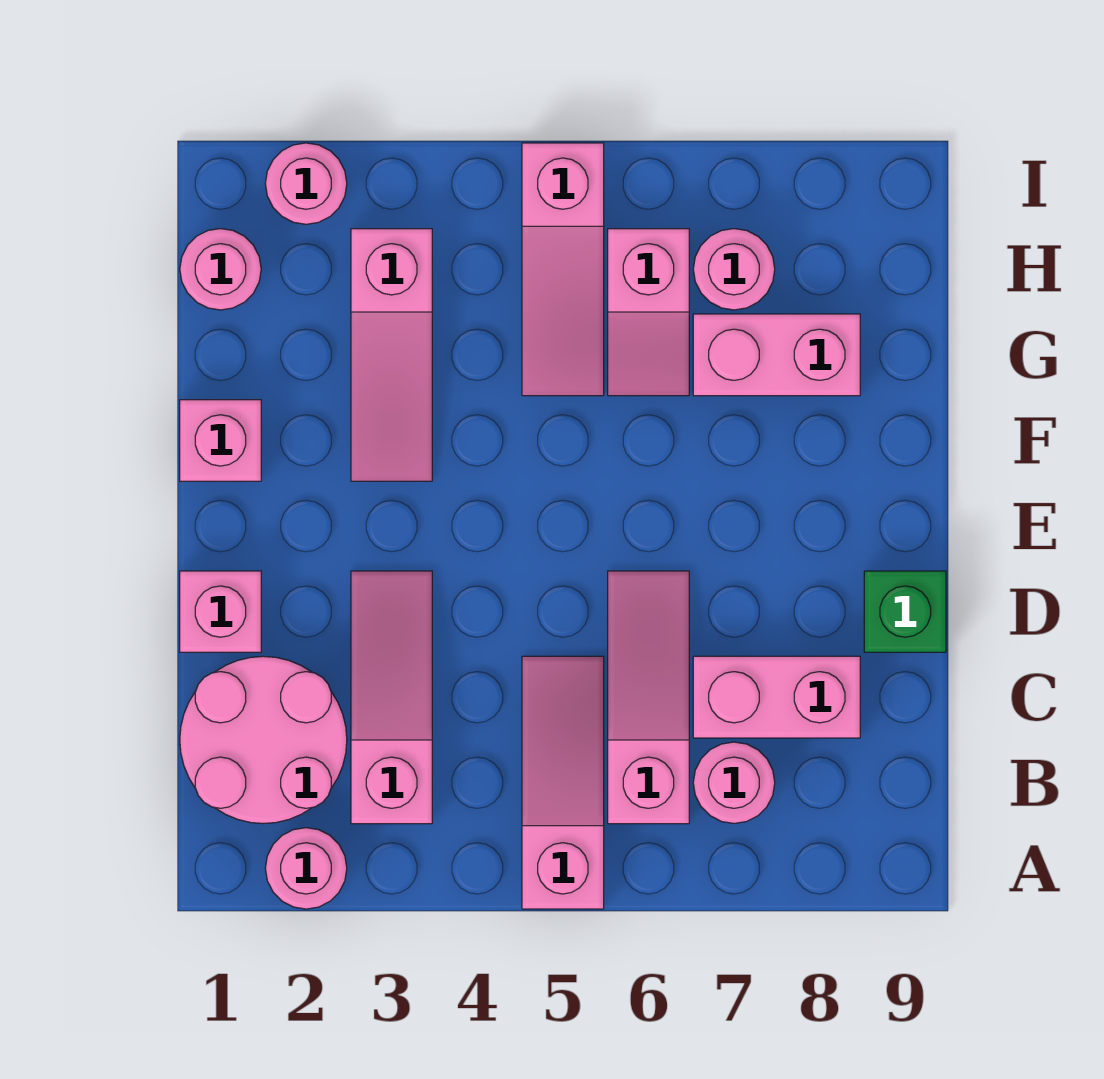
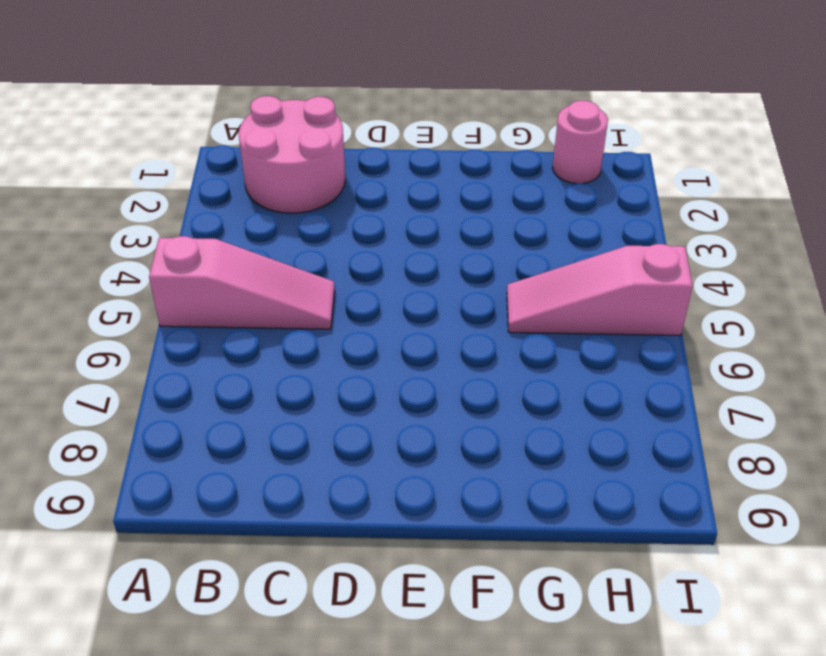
none -> pink round brick A2 level 1
none -> pink slope B3:D3 level 1 top B
none -> pink slope B6:D6 level 1 top B

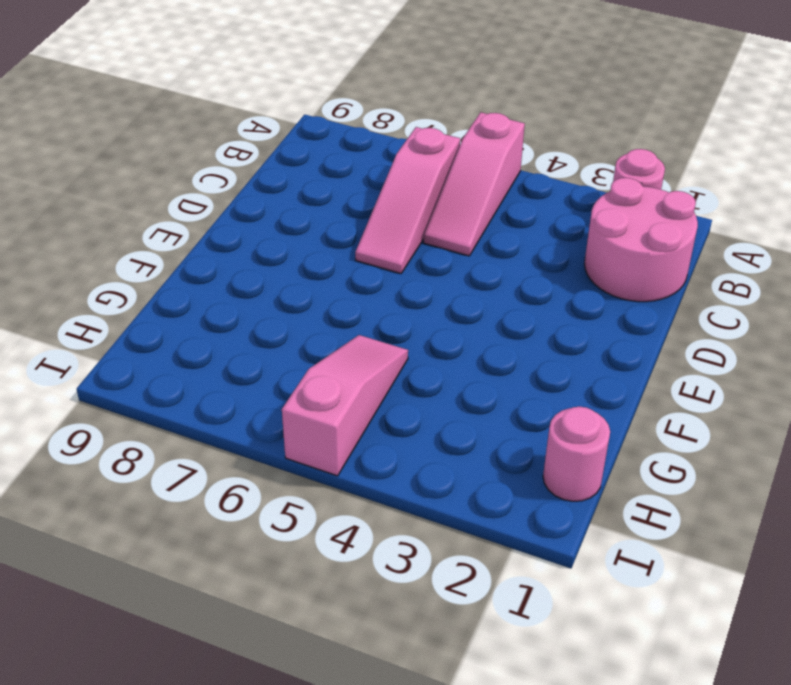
none -> pink slope B3:D3 level 1 top B
none -> pink round brick B7 level 1
none -> pink brick C7:C8 level 1

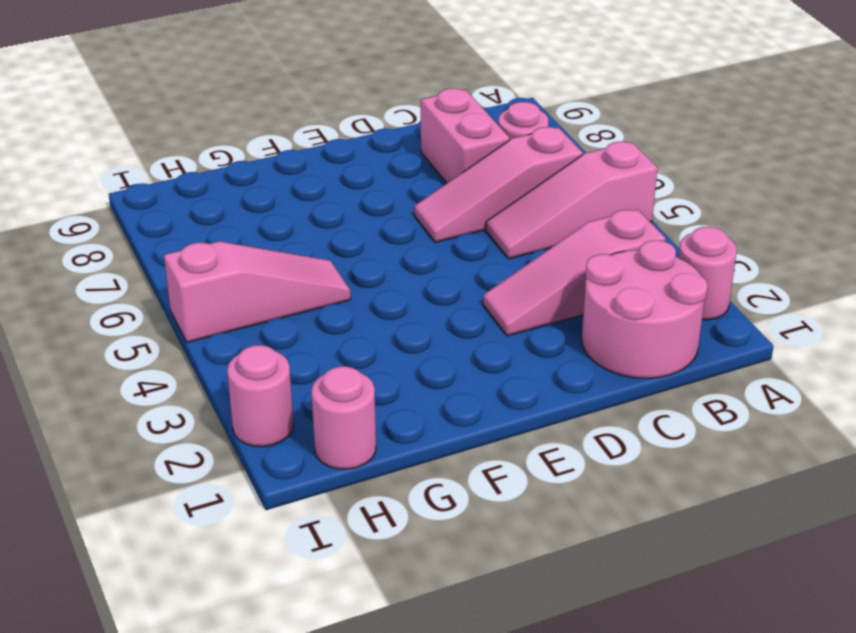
none -> pink brick D1 level 1
none -> green brick D9 level 1
none -> pink brick F1 level 1

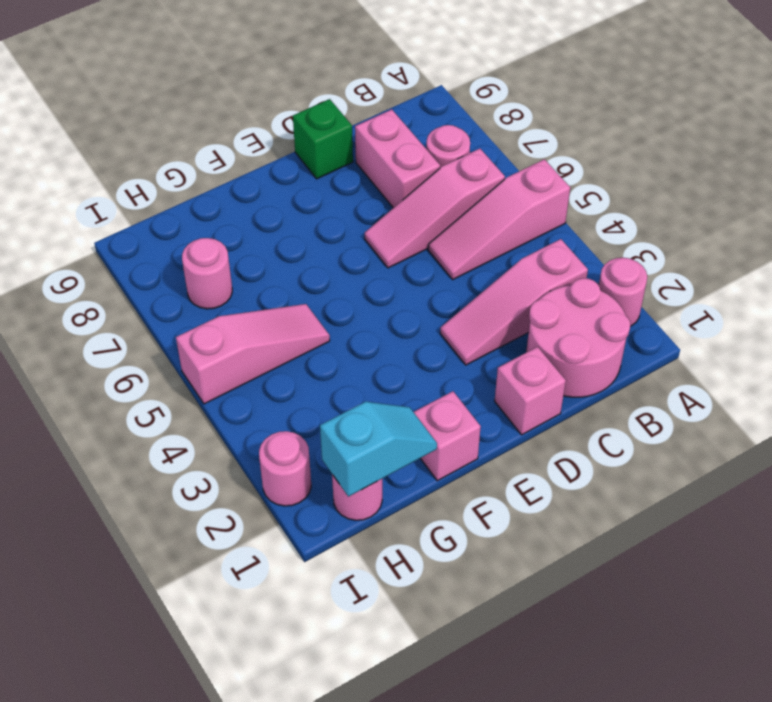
cyan slope G1:H1 level 2 top H -> none
none -> pink slope F3:H3 level 1 top H
none -> pink slope G6:H6 level 1 top H
none -> pink brick G7:G8 level 1

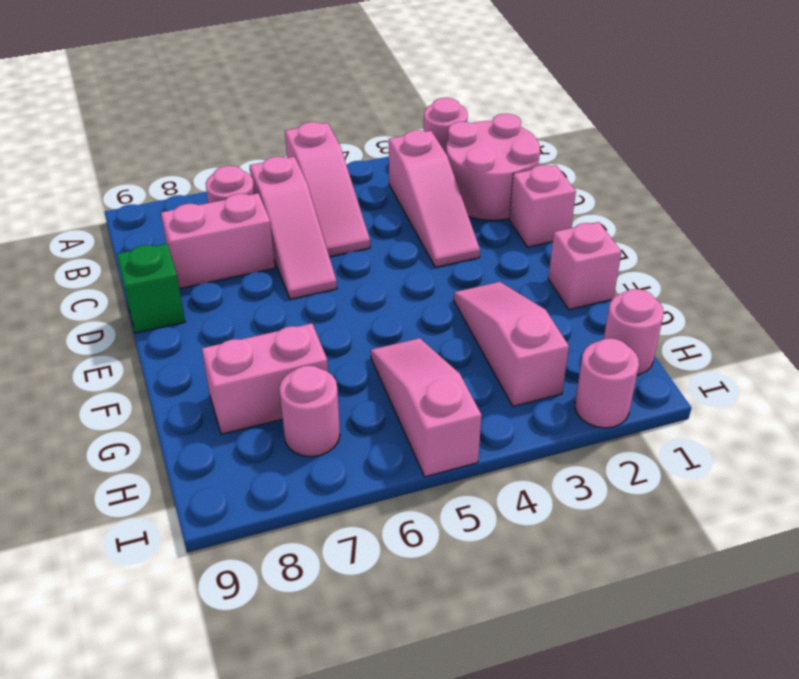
none -> pink slope G6:H6 level 1 top H

